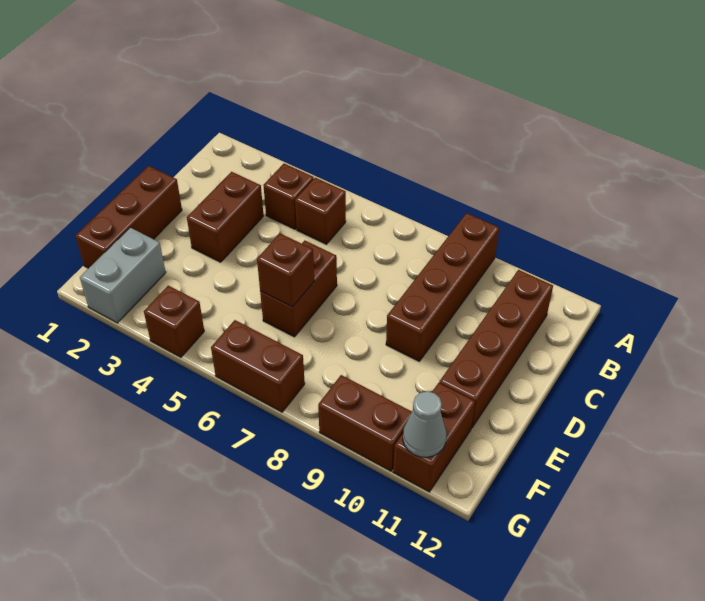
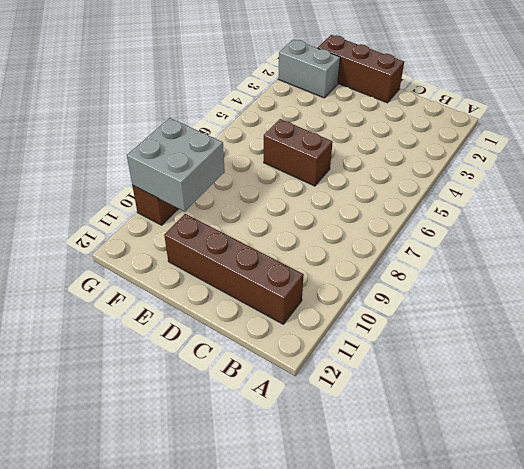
grey brick F9:G10 level 2 -> none
none -> brown brick A9:D9 level 1
none -> brown brick B4 level 1
none -> brown brick B5 level 1

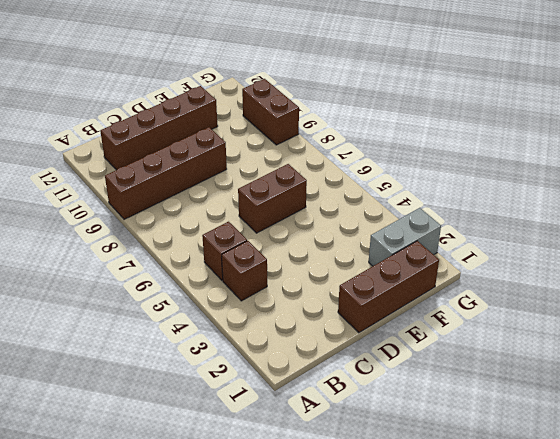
none -> brown brick C3:D3 level 1
none -> brown brick F11:G11 level 1
none -> brown brick G4 level 1

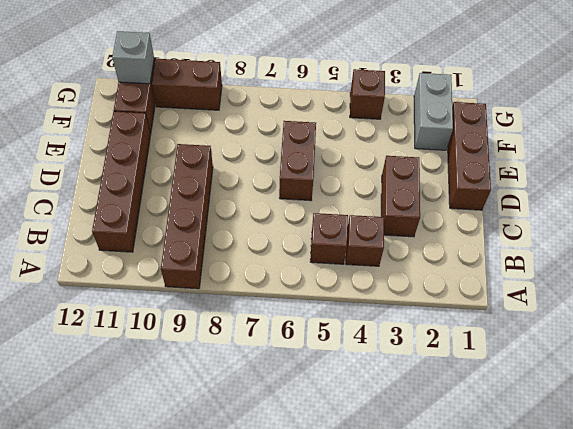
grey brick G11 level 2 -> grey cone G11 level 2
none -> brown brick G6:G7 level 1
none -> brown brick E6 level 2

